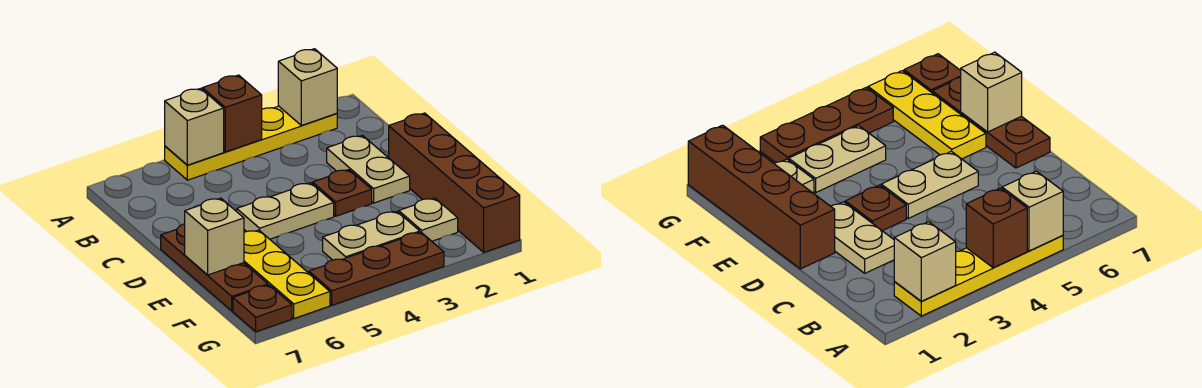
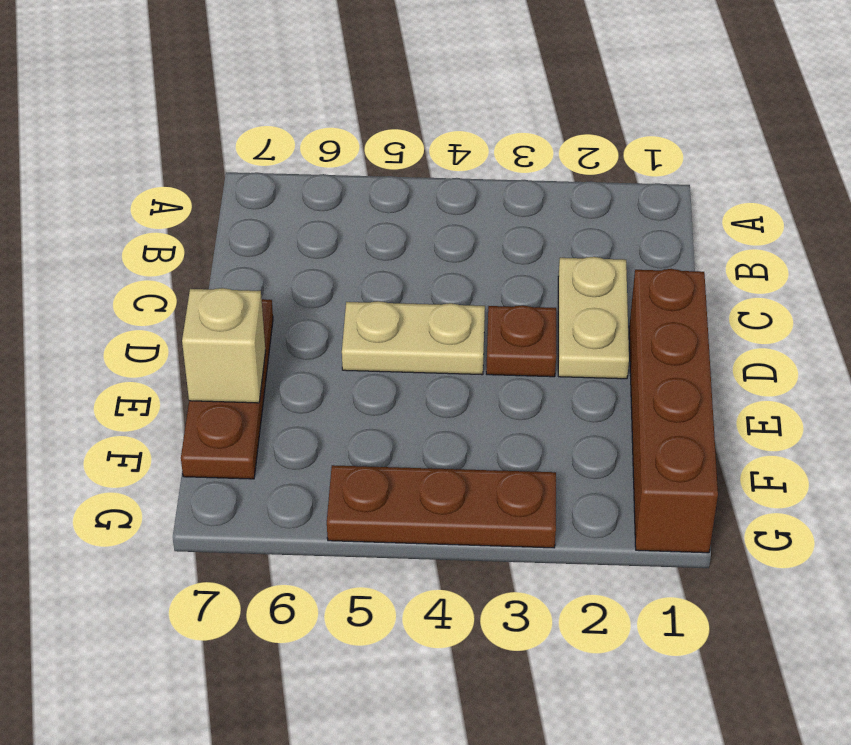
none -> yellow plate A2:A5 level 1
none -> yellow plate E6:G6 level 1
none -> tan plate F2 level 1

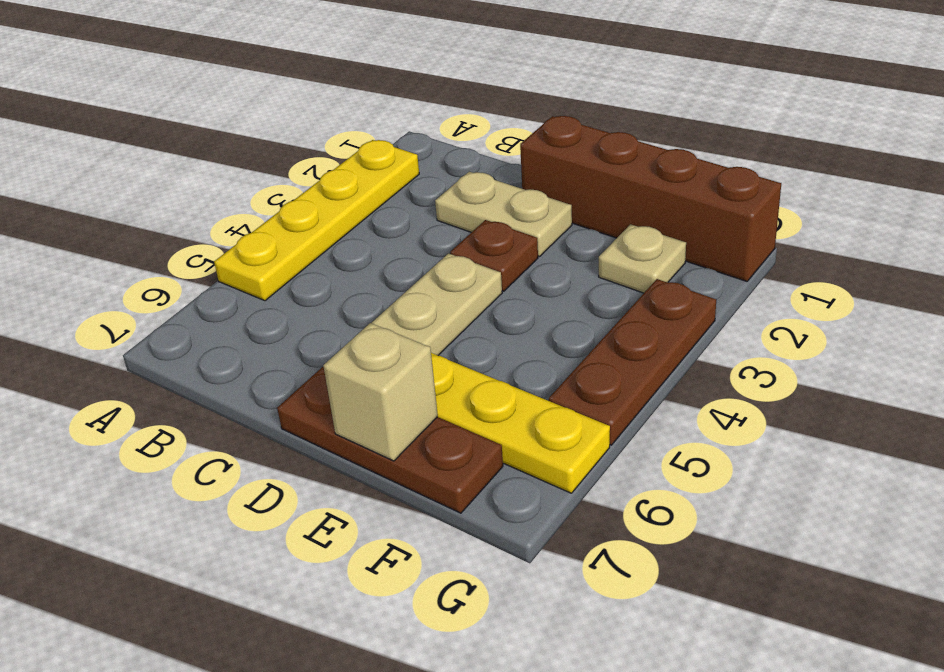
none -> tan plate F3:F4 level 1
none -> brown plate G7 level 1
none -> tan brick A2 level 2

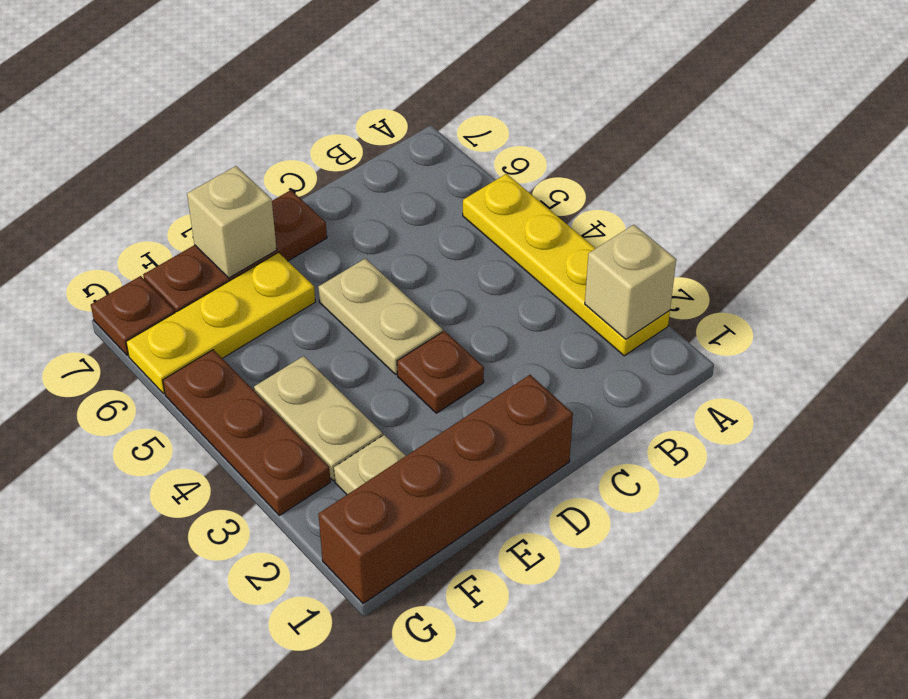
none -> tan plate C2:D2 level 1
none -> brown brick A4 level 2
none -> tan brick A5 level 2

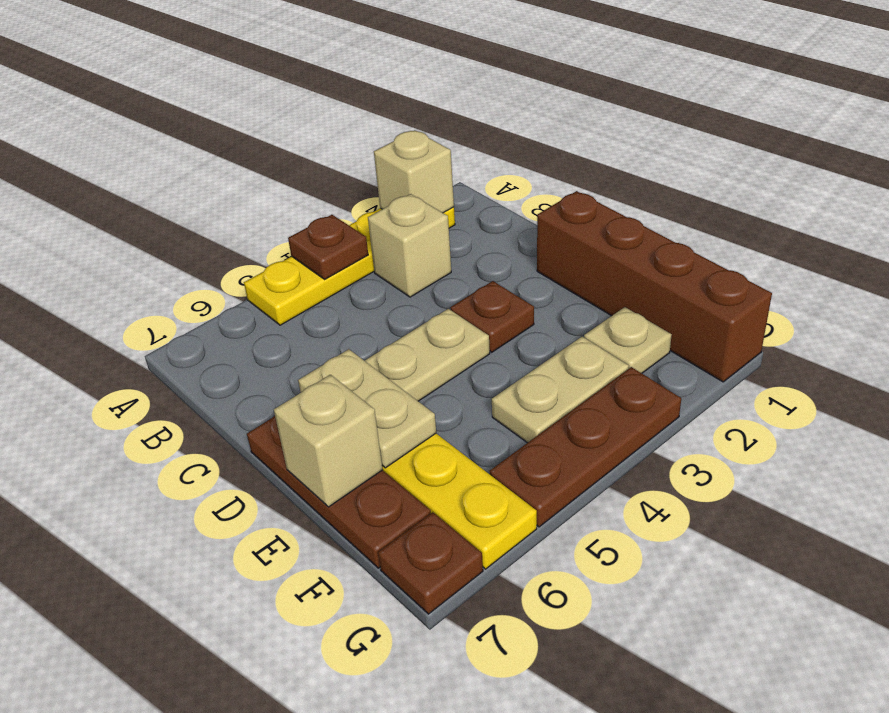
brown plate A4 level 2 -> brown brick A4 level 2
tan brick B3 level 1 -> tan brick A5 level 2
tan plate D6:E6 level 2 -> tan plate C2:D2 level 1

